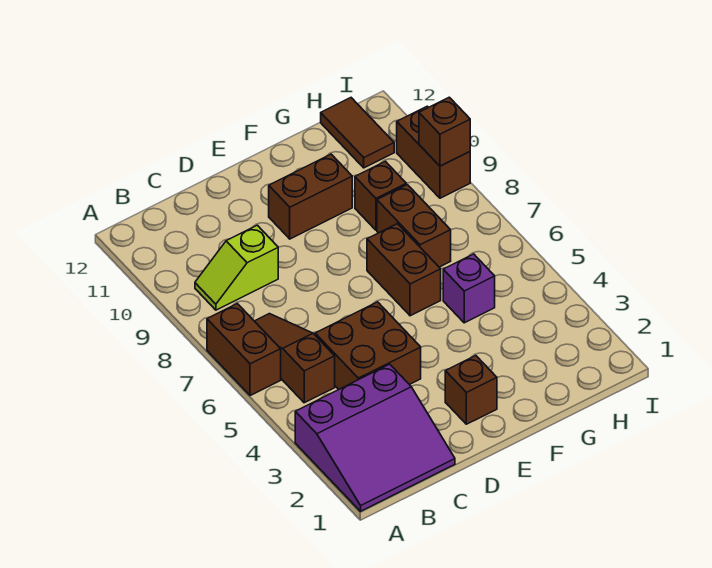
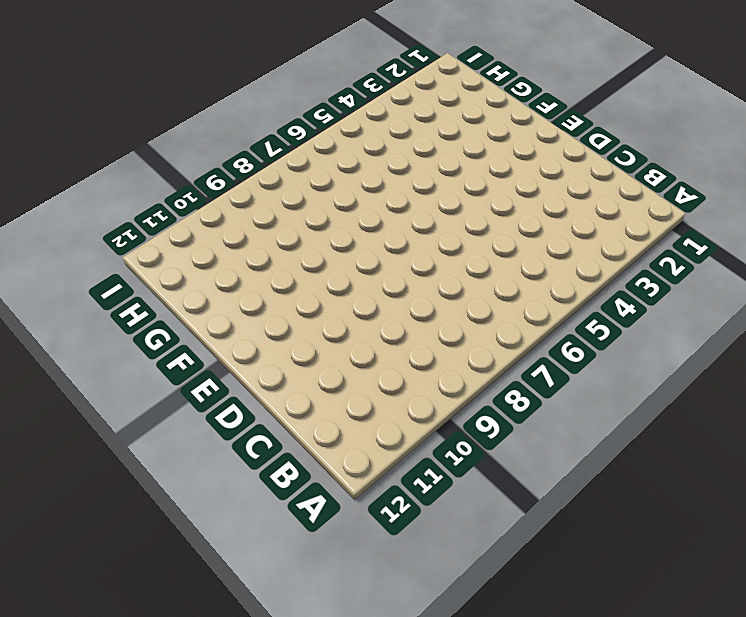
none -> purple slope A1:C3 level 1 top 3
none -> brown brick A6:A7 level 1
none -> brown slope B5:B7 level 1 top 5

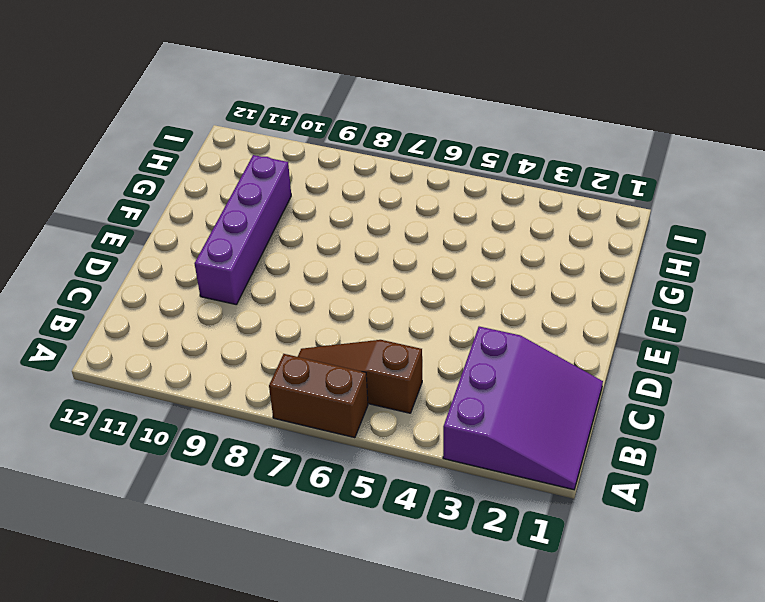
purple brick D10:G10 level 1 -> brown brick E10:F10 level 1
none -> lime slope B9:C9 level 1 top C
none -> brown brick C4:D5 level 1
none -> brown brick E2 level 1

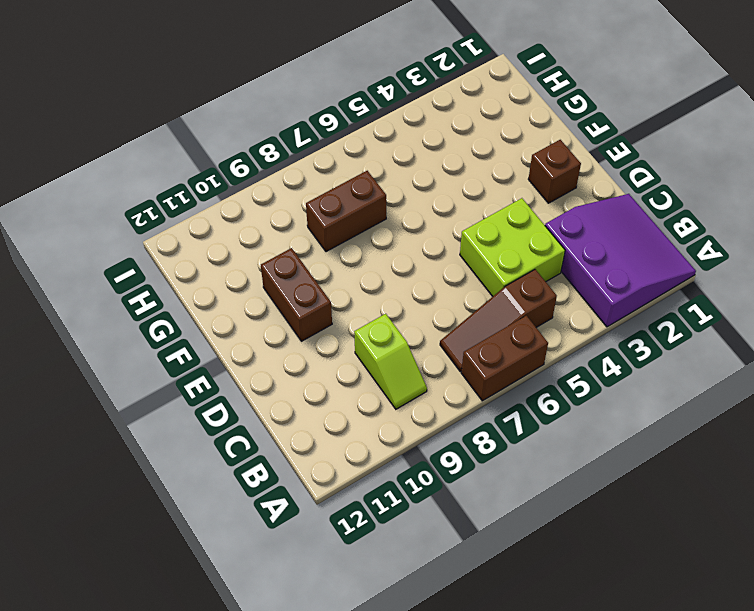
lime brick C4:D5 level 1 -> brown brick C4:D5 level 1
none -> brown brick F6:F7 level 1
none -> purple brick G5 level 1
none -> brown brick G9 level 1

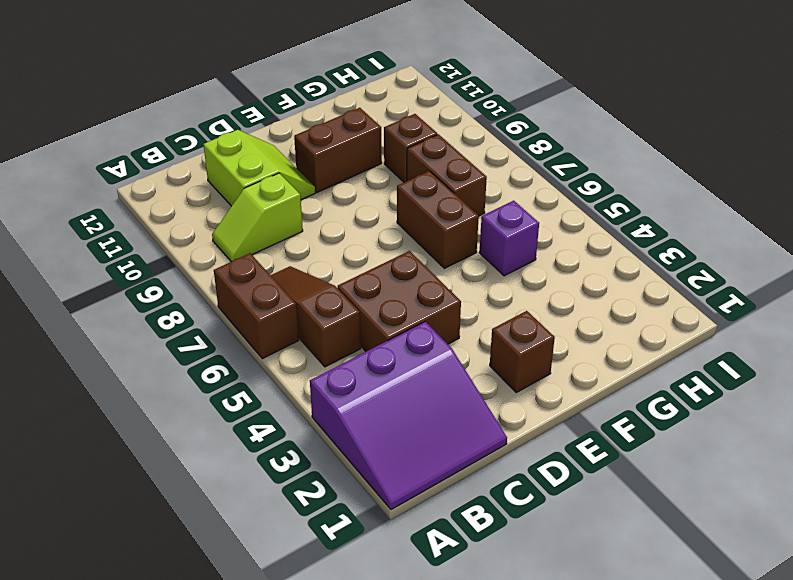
lime slope C10:D11 level 1 top C -> none
none -> brown tile H11:H12 level 1
none -> brown brick I9:I10 level 1
none -> brown brick I9 level 2

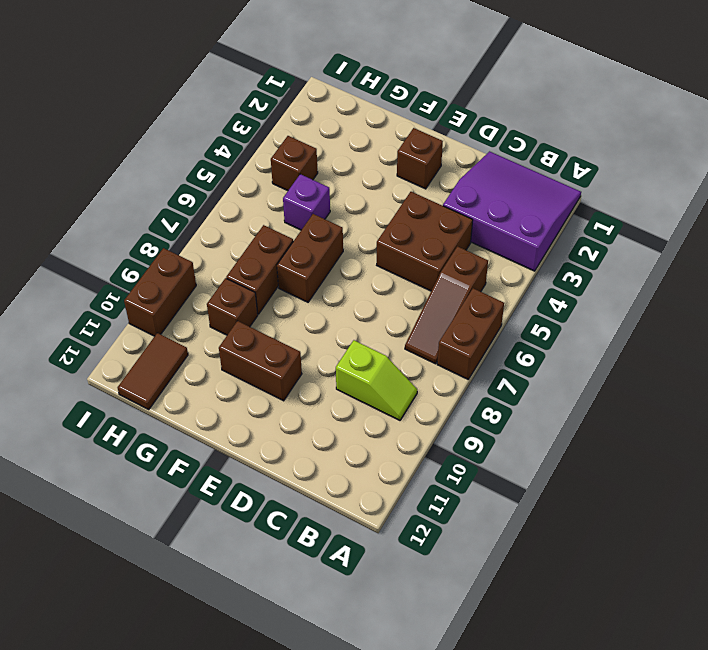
brown brick H4 level 1 -> brown brick I9 level 2

